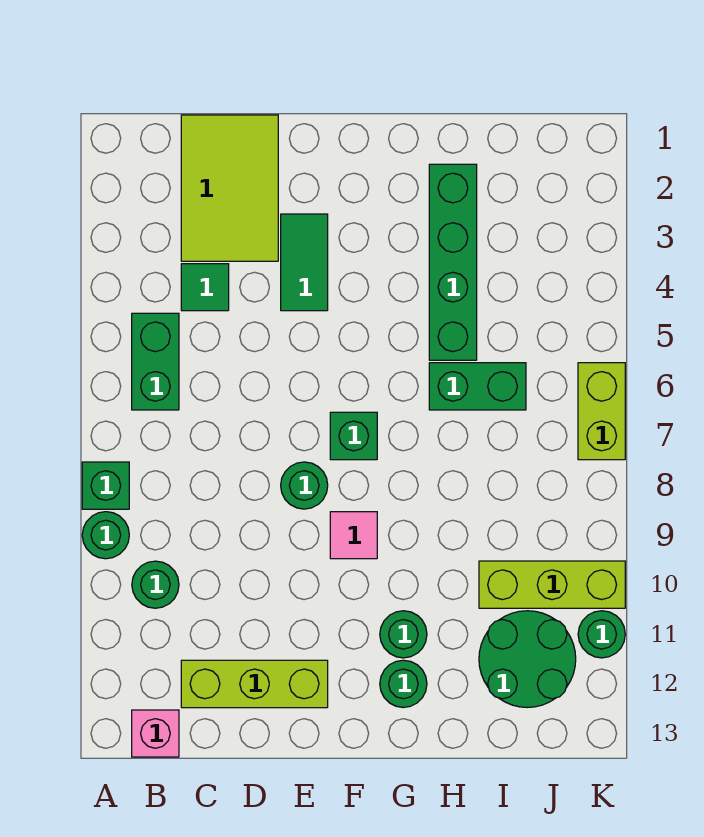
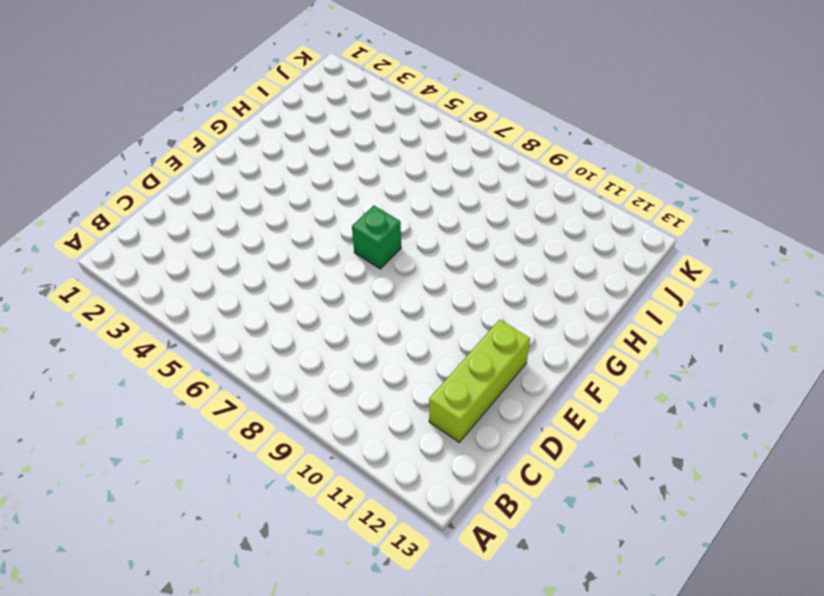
none -> green brick A8 level 1
none -> green round brick A9 level 1
none -> green brick B5:B6 level 1

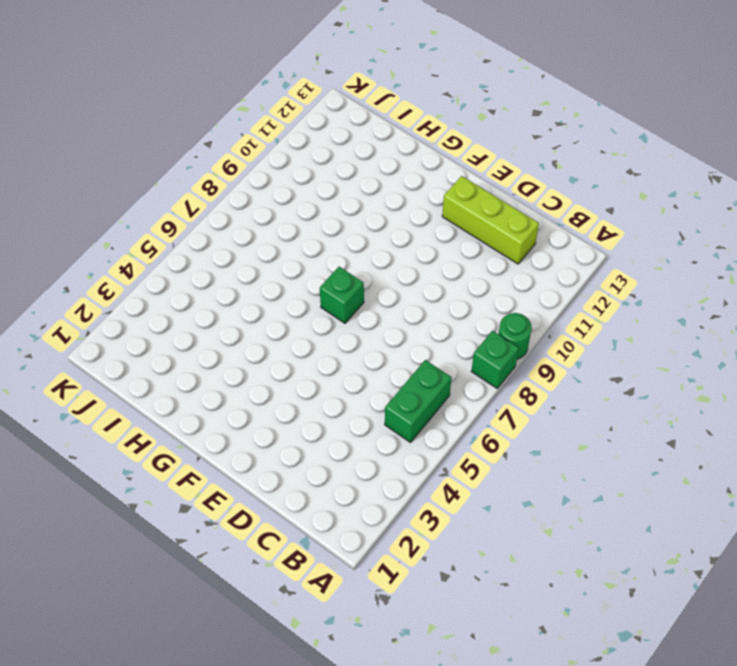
none -> green round brick B10 level 1
none -> pink brick B13 level 1
none -> lime tile C1:D3 level 1

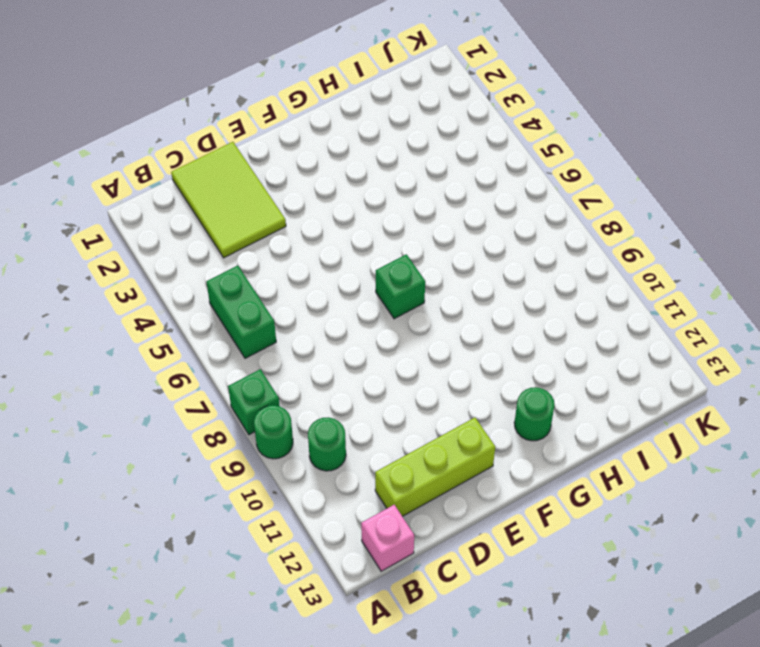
none -> green tile C4 level 1
none -> green tile E3:E4 level 1
none -> green round brick E8 level 1

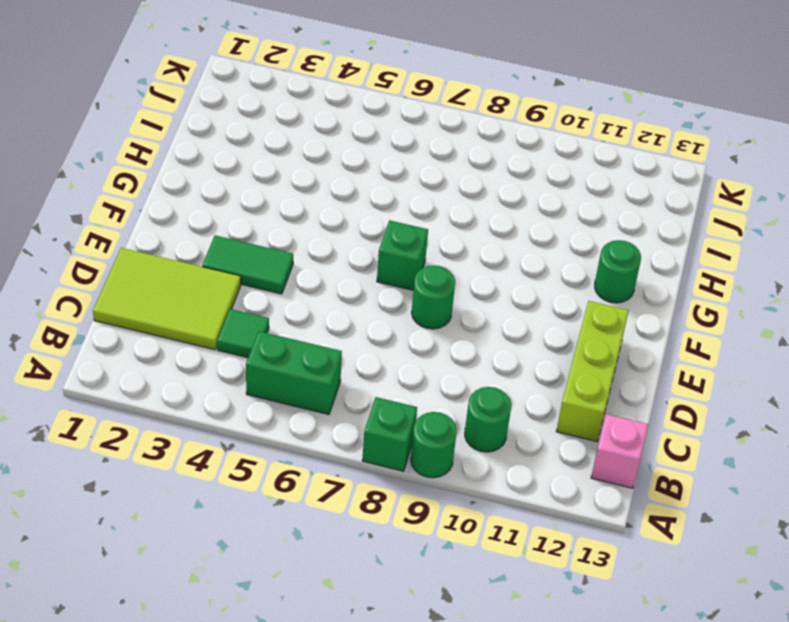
none -> pink tile F9 level 1
none -> green round brick G11 level 1
none -> green brick H2:H5 level 1

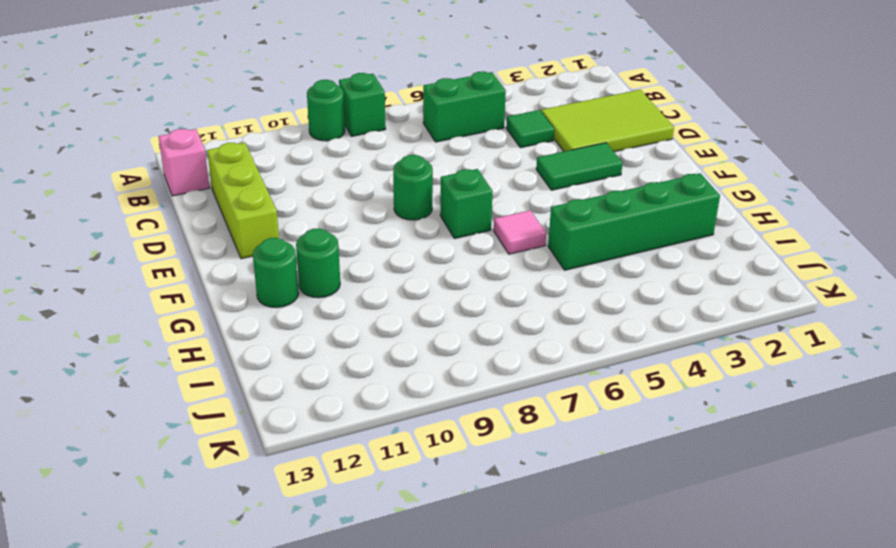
pink tile G6 level 1 -> pink tile F9 level 1
none -> green round brick B10 level 1
none -> green brick H6:I6 level 1
none -> lime brick I10:K10 level 1

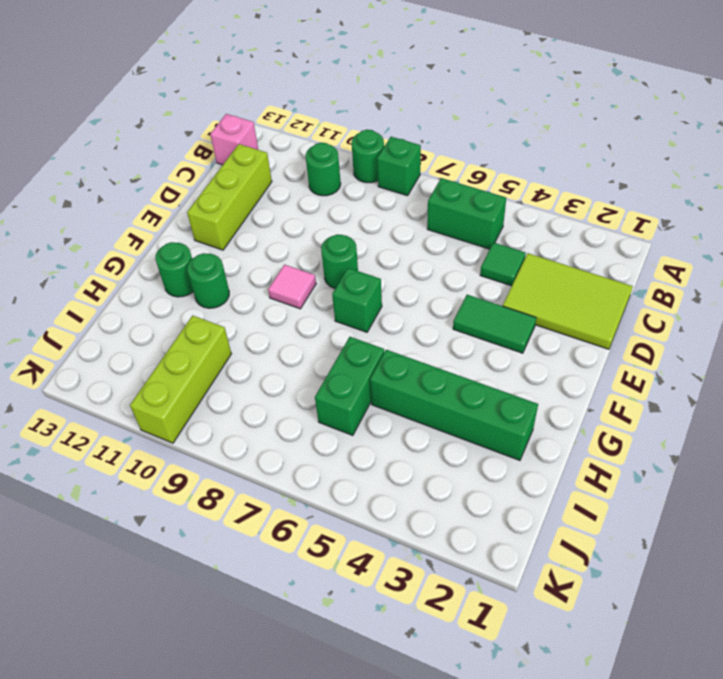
none -> green round brick I11:J12 level 1
none -> lime brick K6:K7 level 1
none -> green round brick K11 level 1

